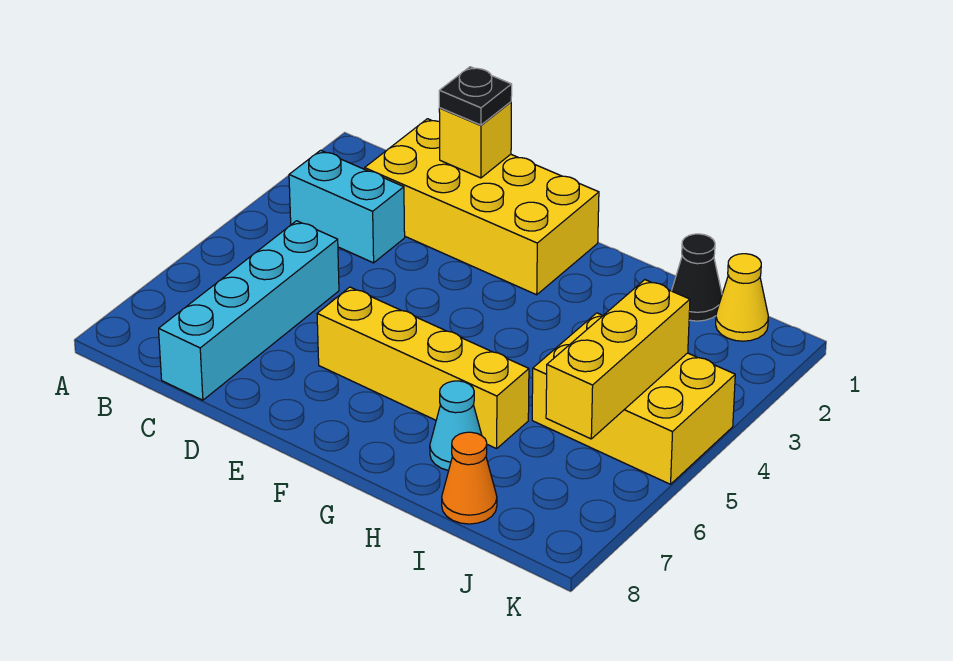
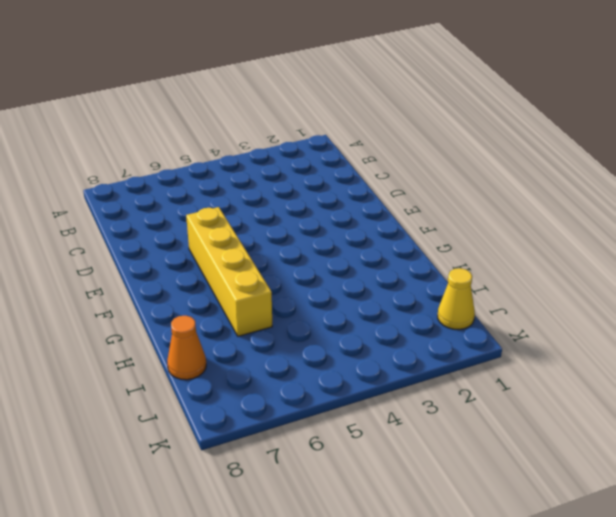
none -> cyan brick B3:C3 level 1
none -> yellow brick C1:F2 level 1
none -> cyan brick C5:C8 level 1

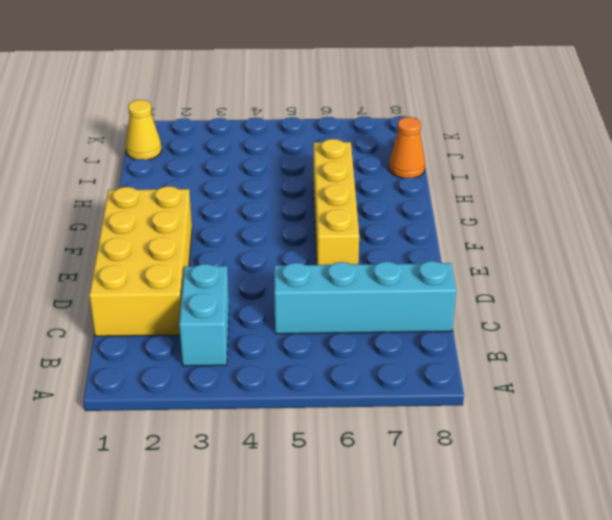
none -> cyan cone H7 level 1
none -> black cone I1 level 1
none -> yellow brick I4:K5 level 1

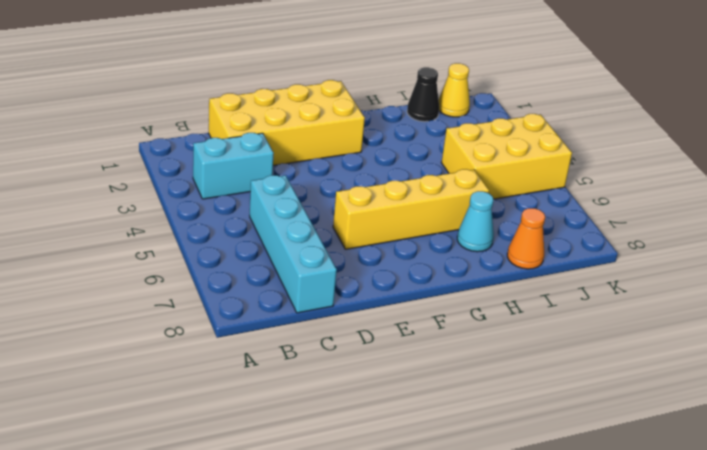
none -> yellow brick D1 level 2
none -> yellow brick J4:J6 level 2
none -> black plate D1 level 3

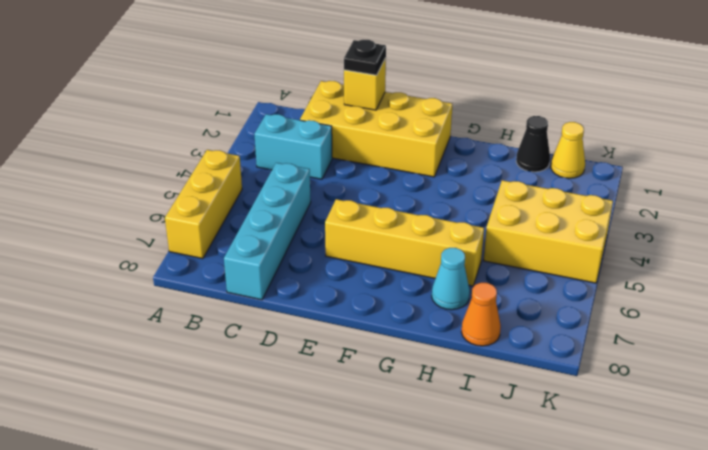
yellow brick A5:A7 level 1 -> yellow brick J4:J6 level 2

